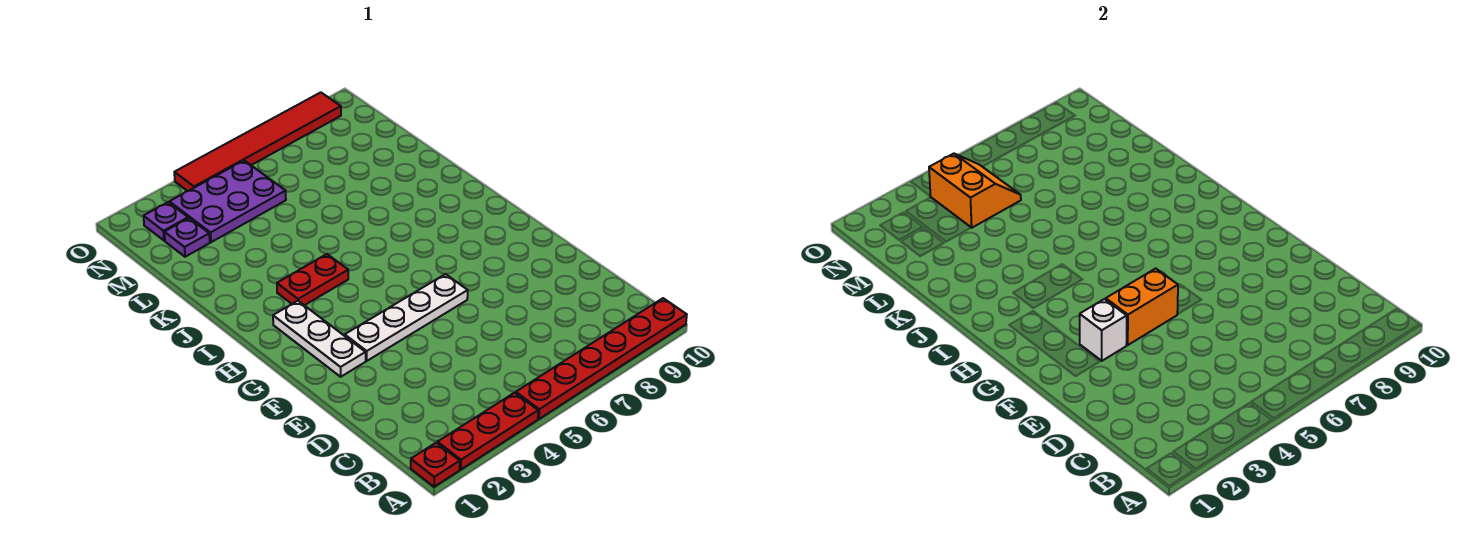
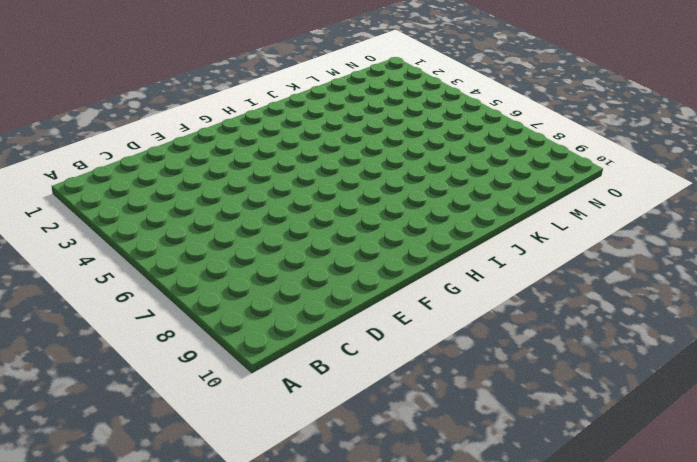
none -> red plate A1 level 1
none -> red plate A2:A4 level 1
none -> red plate A5:A10 level 1

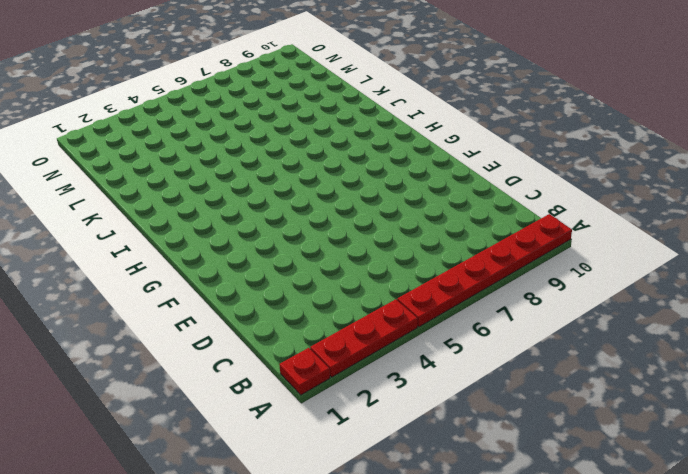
none -> white plate F2:H2 level 1
none -> white plate F3:F6 level 1
none -> red plate I3:I4 level 1

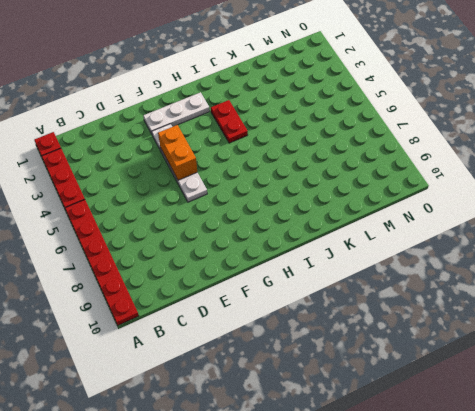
none -> purple plate M2 level 1
none -> purple plate M3:N5 level 1
none -> purple plate N2 level 1

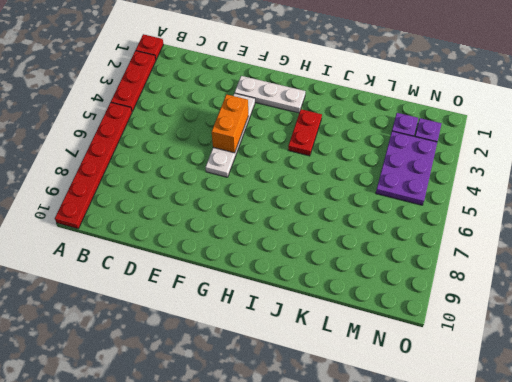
none -> red tile O4:O9 level 1
none -> white brick F3 level 2
none -> orange slope M4:N5 level 2 top 4

